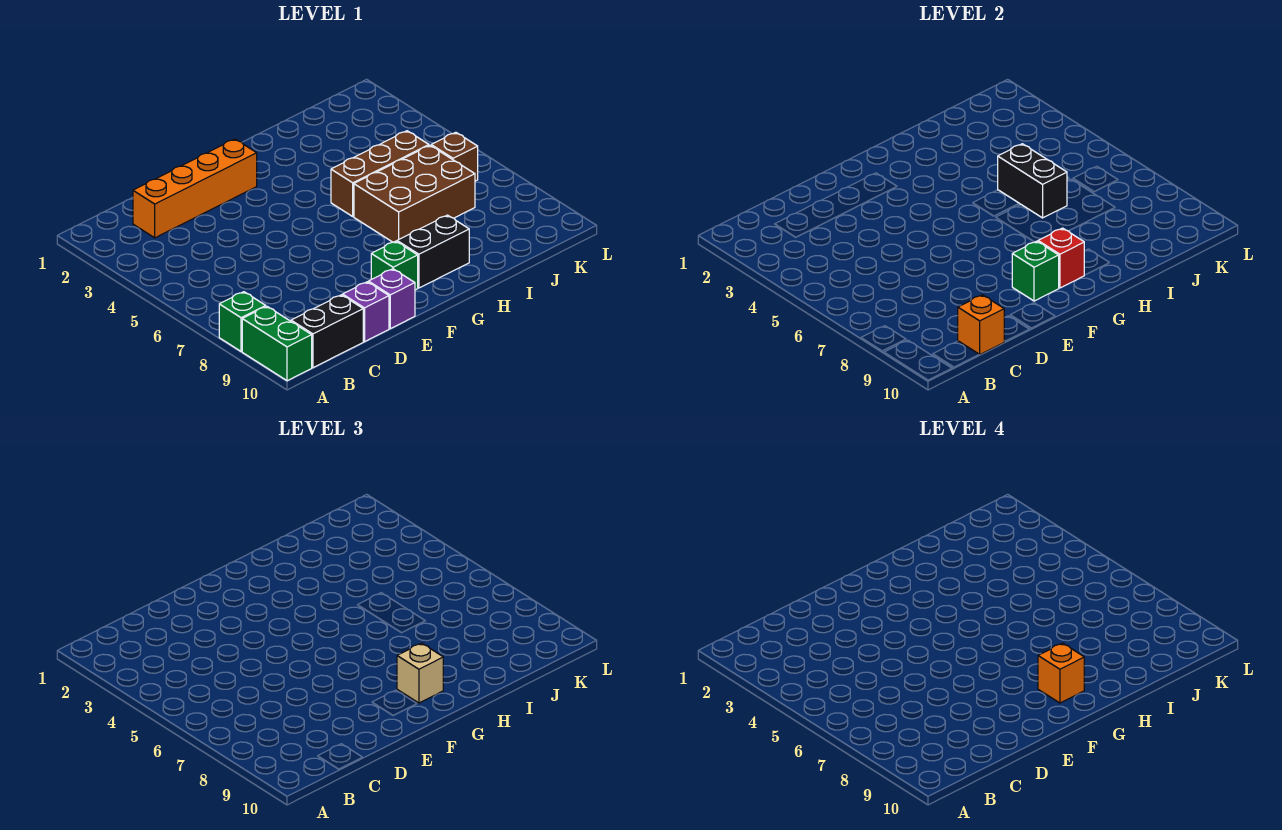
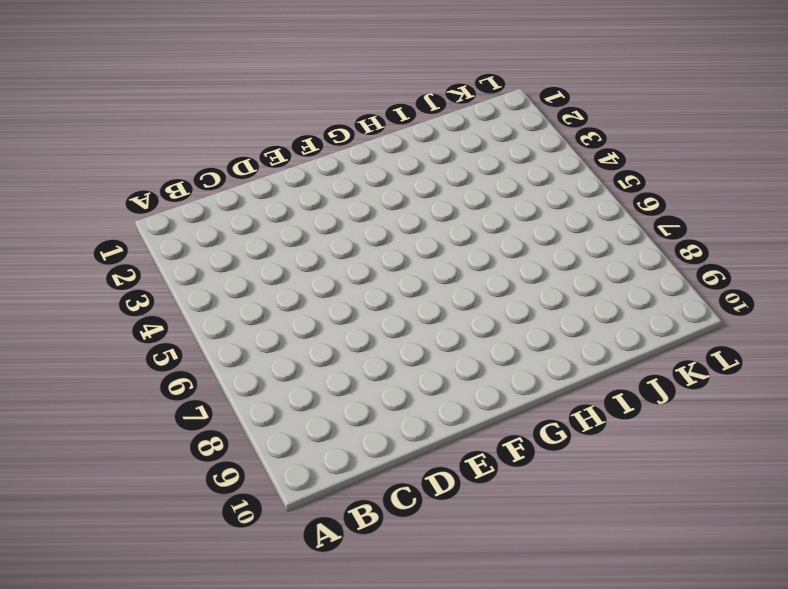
none -> green brick A8 level 1
none -> green brick A9:A10 level 1
none -> black brick B10:C10 level 1

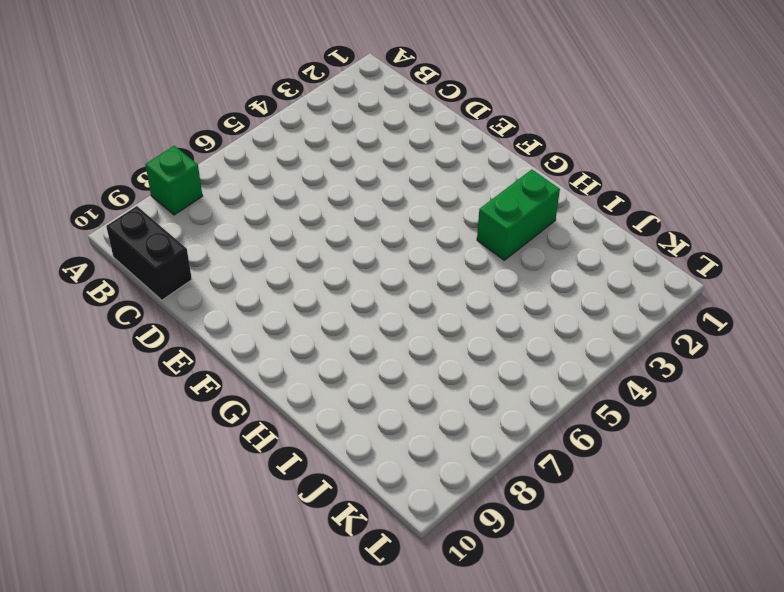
green brick H2:H3 level 1 -> green brick A9:A10 level 1
none -> orange brick C2:F2 level 1
none -> purple brick D10 level 1
none -> purple brick E10 level 1

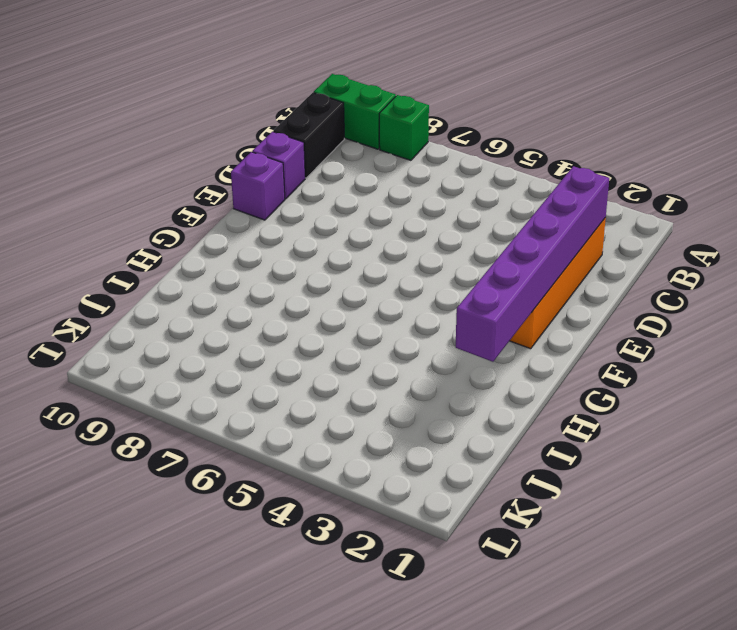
purple brick C2:H2 level 2 -> none
none -> green brick F9 level 1
none -> black brick G9:H9 level 1
none -> brown brick H5:J5 level 1

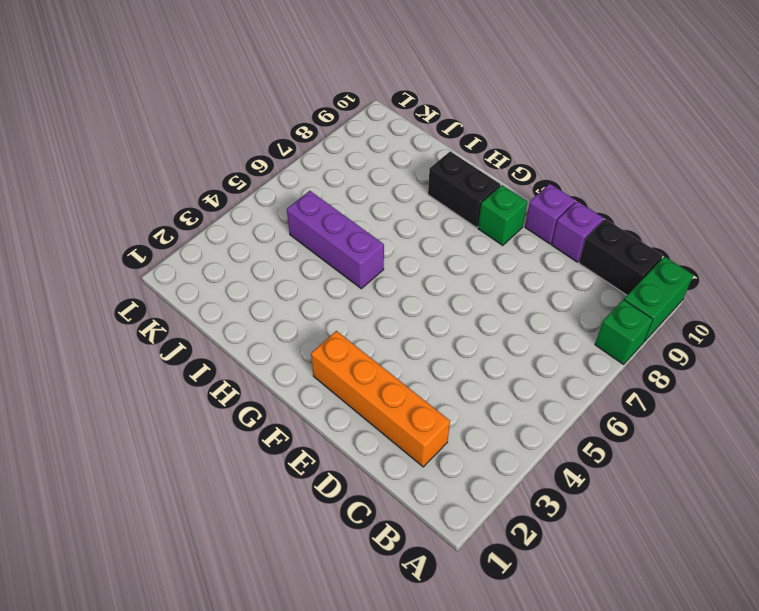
purple brick H5:J5 level 1 -> brown brick H5:J5 level 1
none -> brown brick H6:J7 level 1
none -> brown brick K6 level 1
none -> orange brick C10 level 2

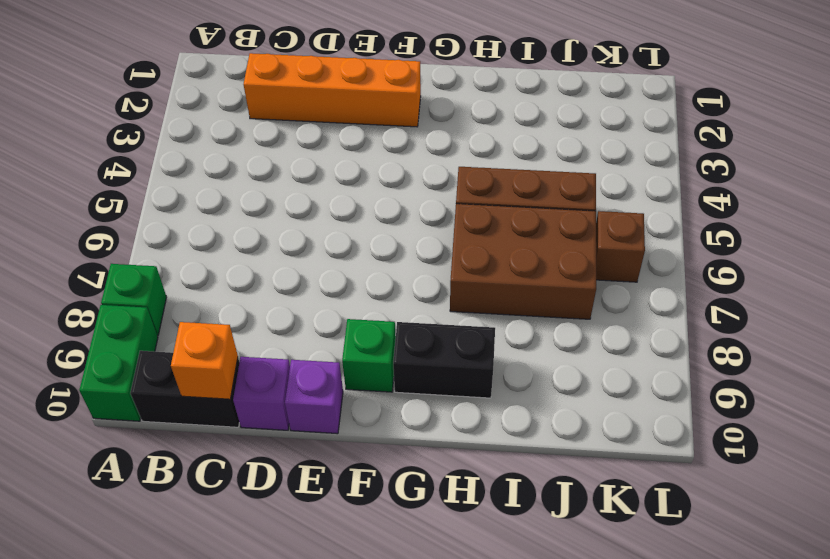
none -> green brick F9 level 2
none -> red brick G9 level 2
none -> black brick I5:I6 level 2

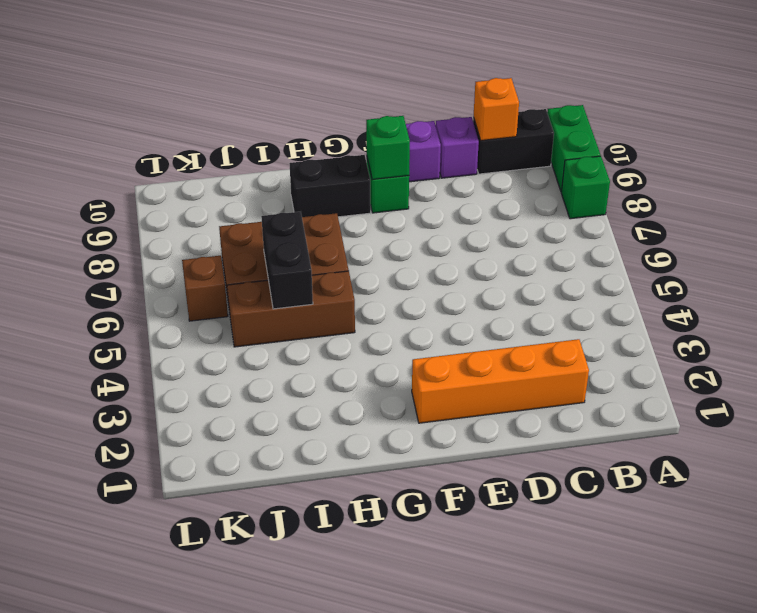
none -> red brick G9 level 2
none -> tan brick G9 level 3
none -> orange brick G9 level 4

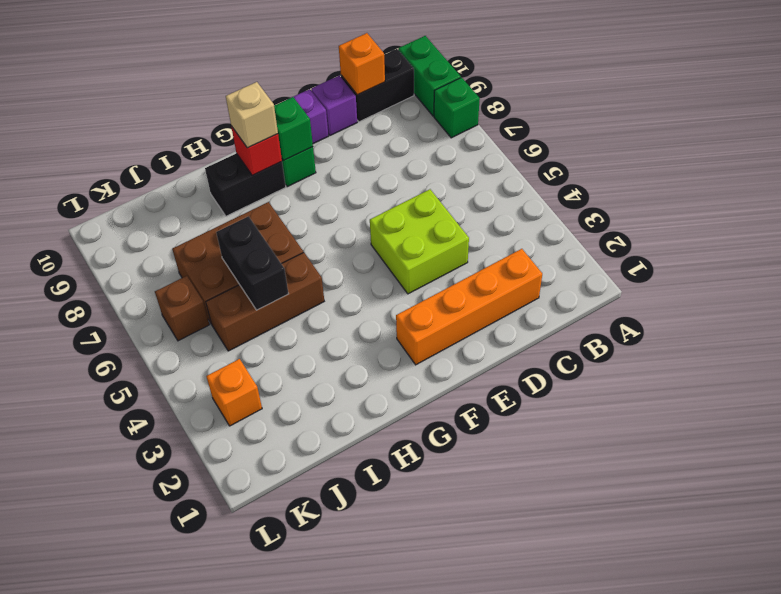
lime brick D4:E5 level 1 -> none
orange brick K3 level 1 -> orange brick G9 level 4

